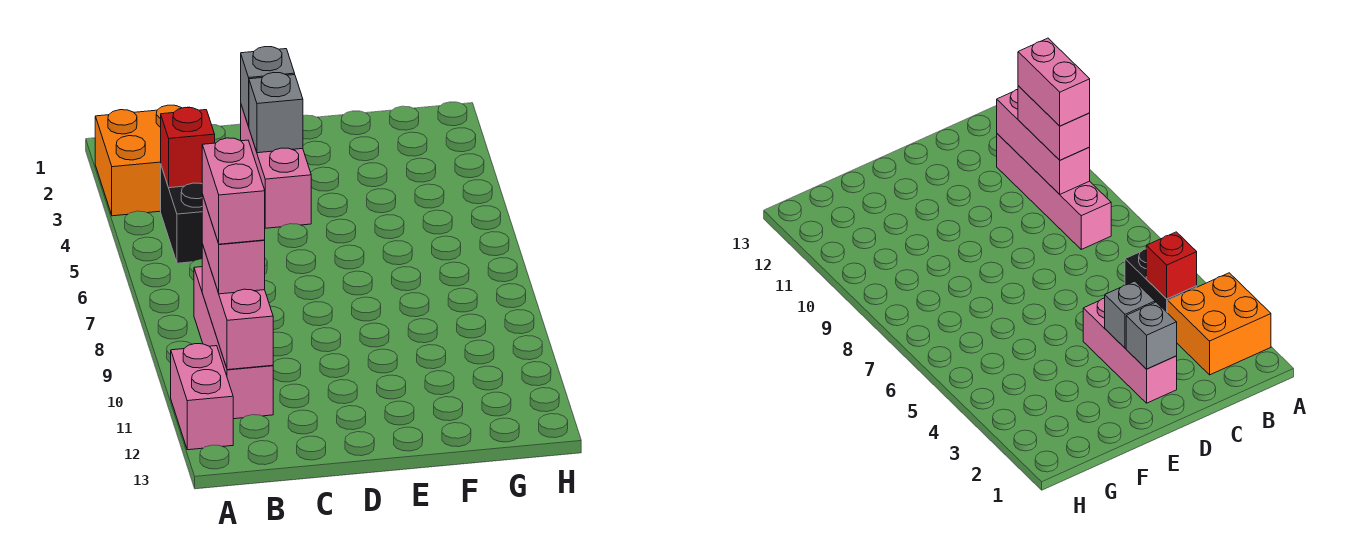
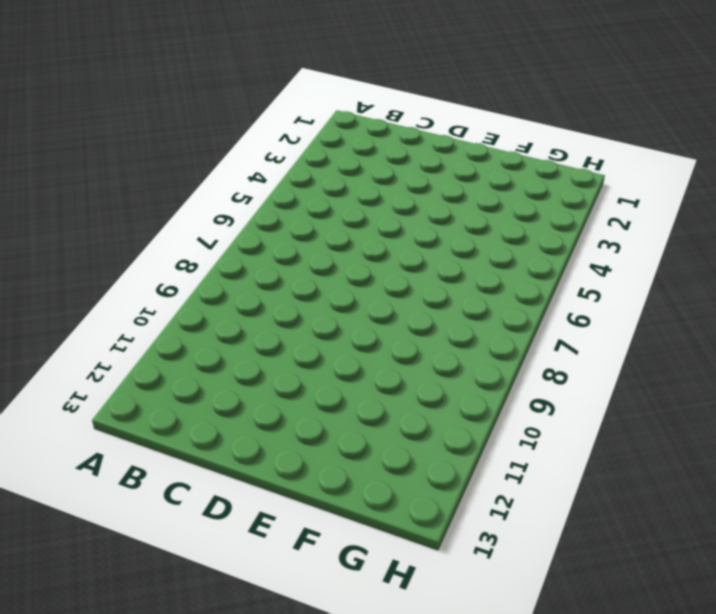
none -> orange brick A2:B3 level 1
none -> pink brick A11:A12 level 1

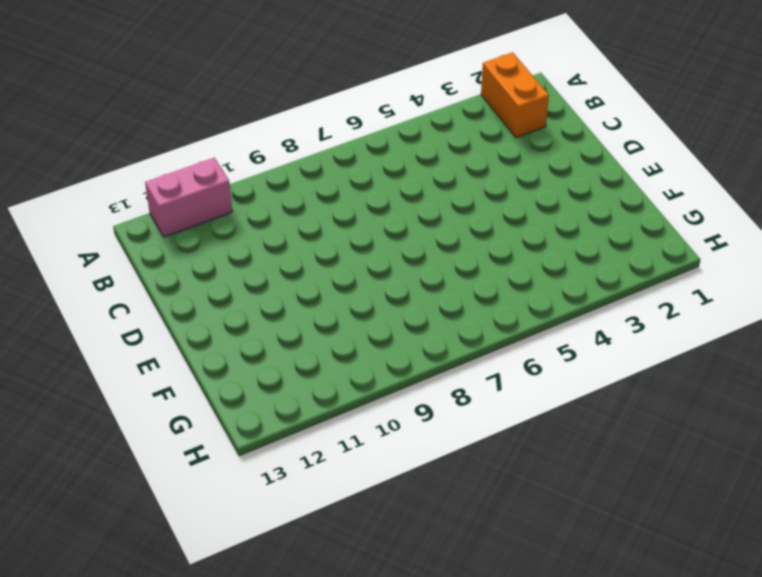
orange brick A2:B2 level 1 -> orange brick A2:B3 level 1
none -> black brick B4:B5 level 1
none -> pink brick B8:B11 level 1

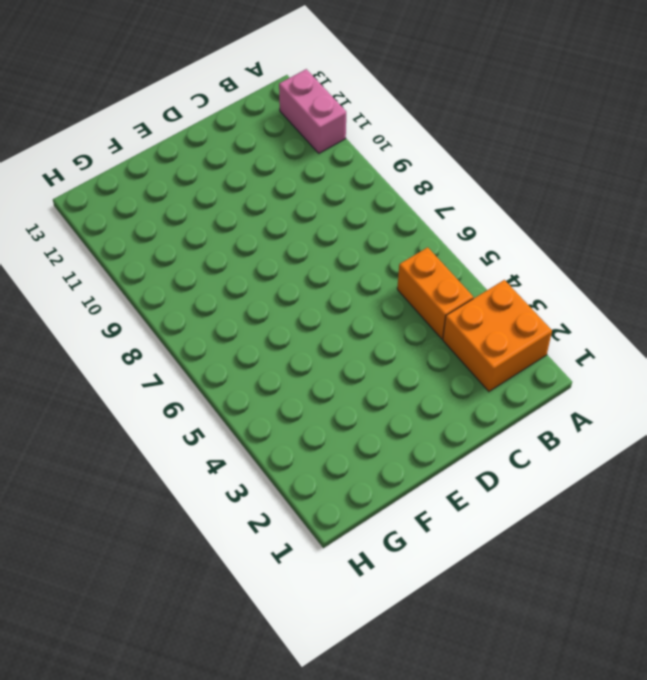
orange brick B4:B5 level 1 -> black brick B4:B5 level 1
none -> pink brick B8:B11 level 1
none -> pink brick D2:D4 level 1

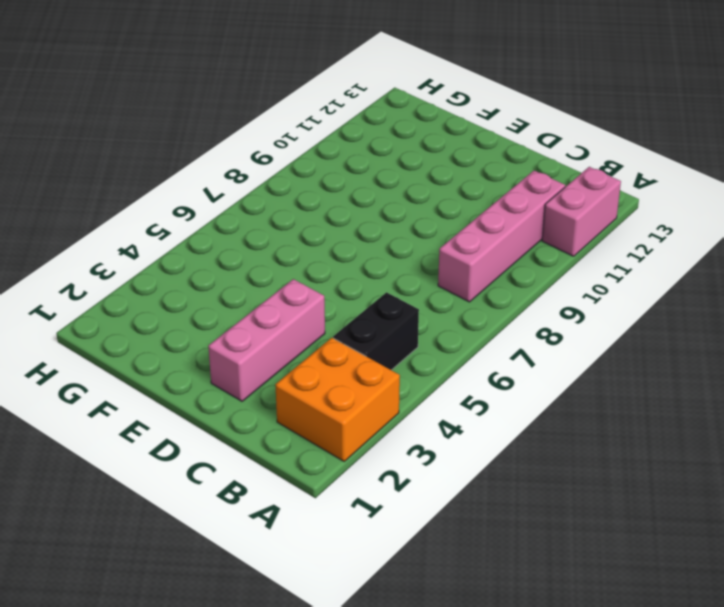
none -> red brick B4 level 2
none -> pink brick B9:B11 level 2

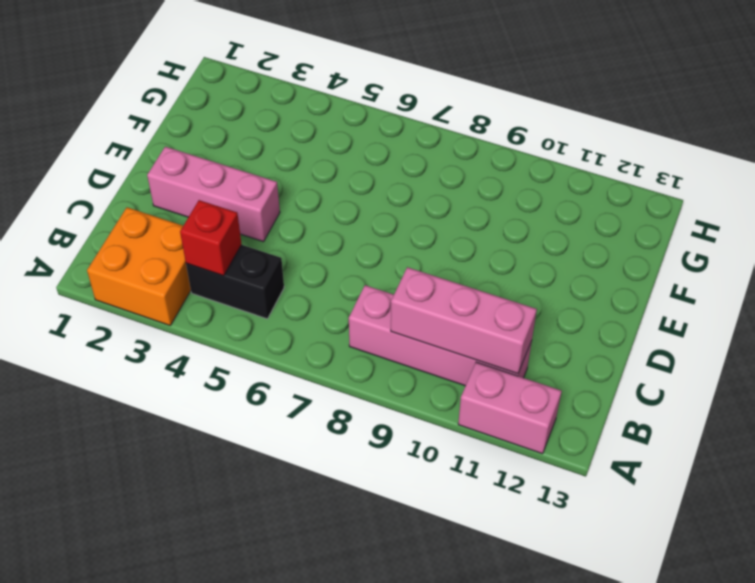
none -> grey brick D2 level 2
none -> grey brick D3 level 2

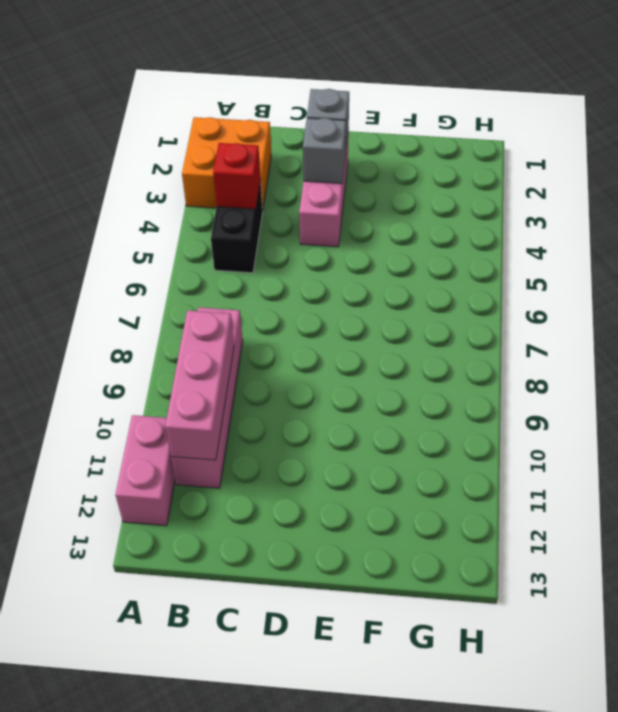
none -> pink brick B9:B10 level 3
none -> pink brick B9:B10 level 4

